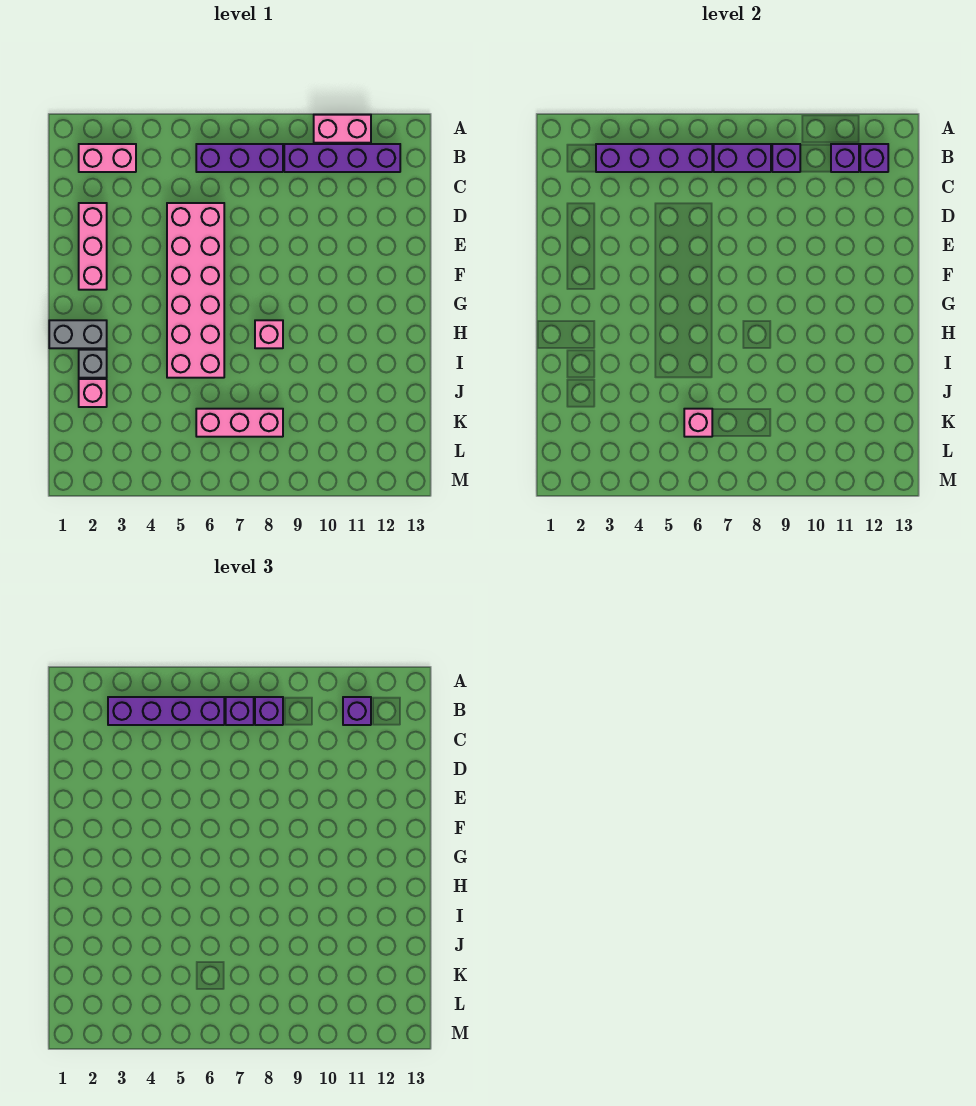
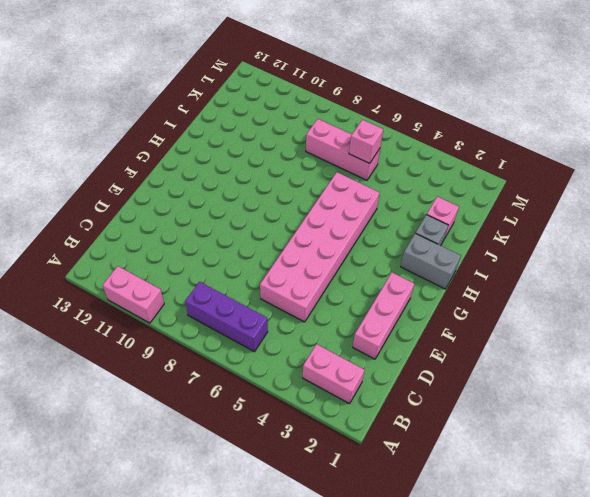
none -> purple brick B9:B12 level 1
none -> pink brick H8 level 1
none -> purple brick B3:B6 level 2

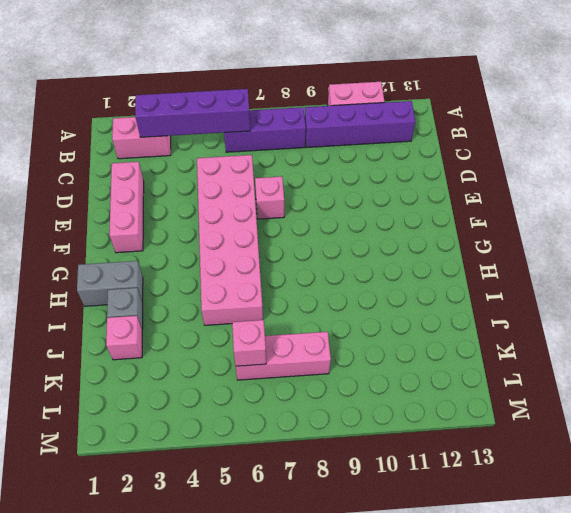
pink brick E7 level 1 -> pink brick H8 level 1
none -> purple brick B7:B8 level 2
none -> purple brick B9 level 2
none -> purple brick B11 level 2

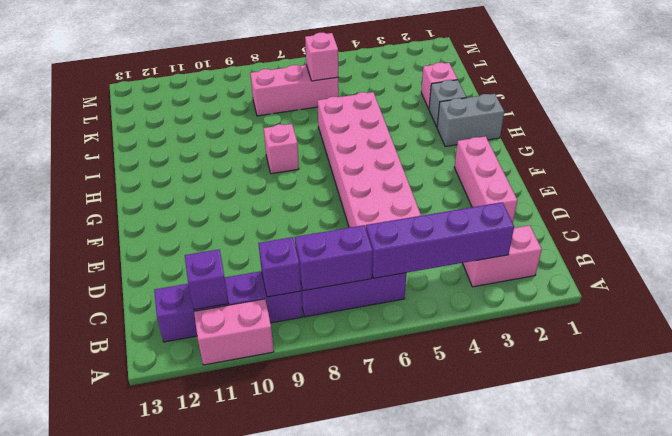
none -> purple brick B12 level 2
none -> purple brick B3:B6 level 3
none -> purple brick B7 level 3

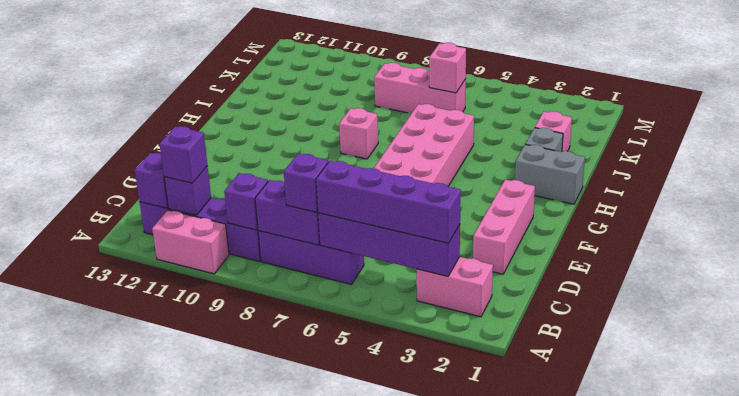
none -> purple brick B8 level 3

